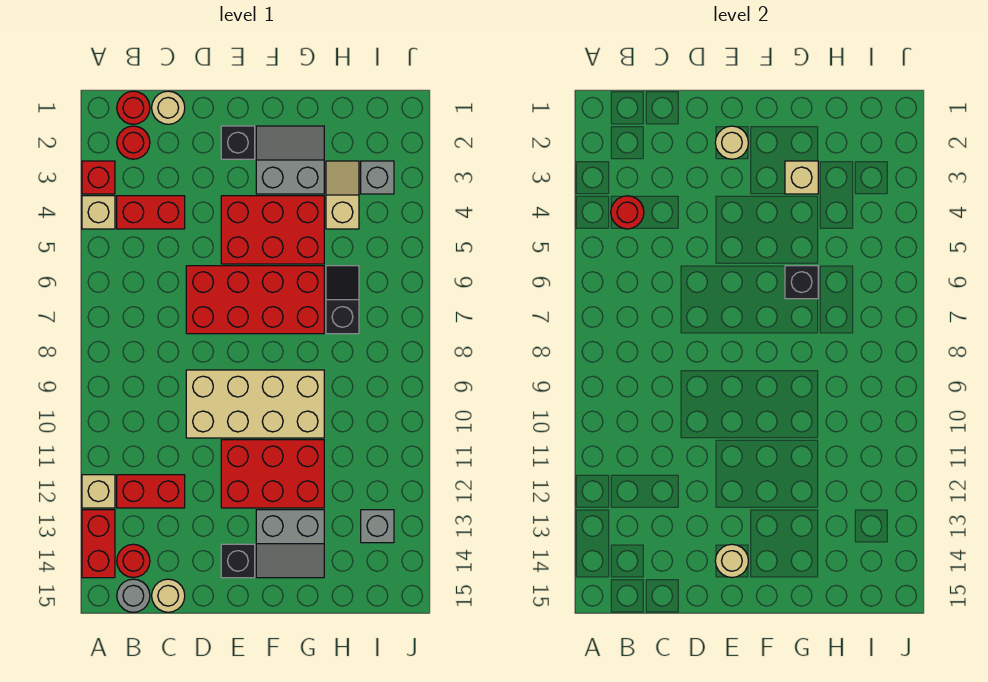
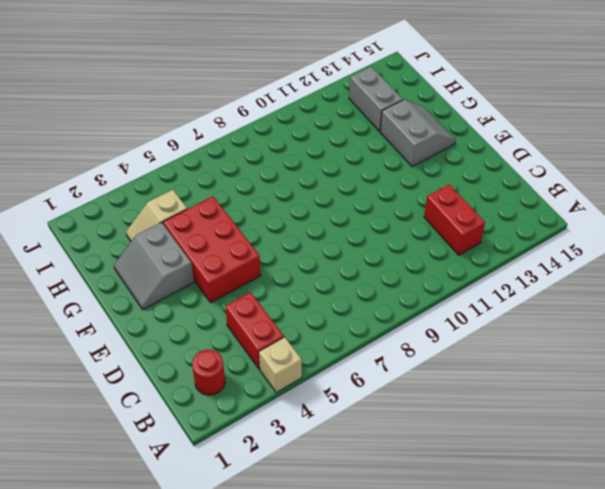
grey brick H13:I13 level 1 -> grey brick I13 level 1
none -> red brick A3 level 1
none -> tan brick A12 level 1
none -> red brick A13:A14 level 1

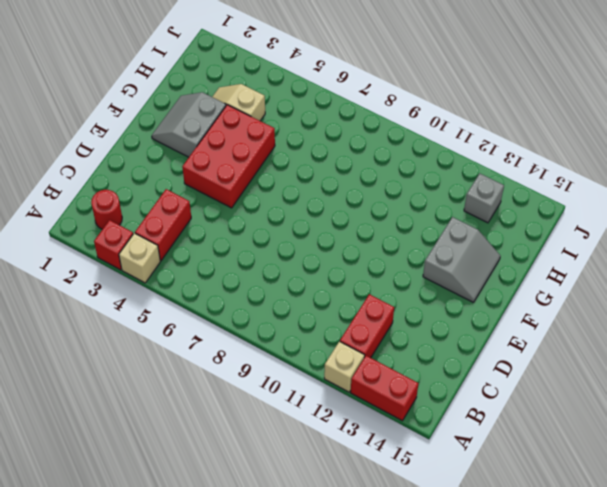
none -> red round brick B1 level 1
none -> red round brick B14 level 1
none -> grey round brick B15 level 1

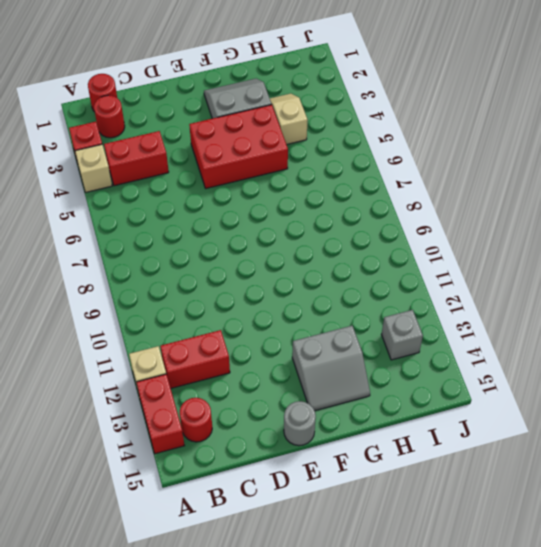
grey round brick E15 level 1 -> grey round brick B15 level 1
none -> tan round brick C1 level 1
none -> tan round brick C15 level 1
none -> red brick D6:G7 level 1

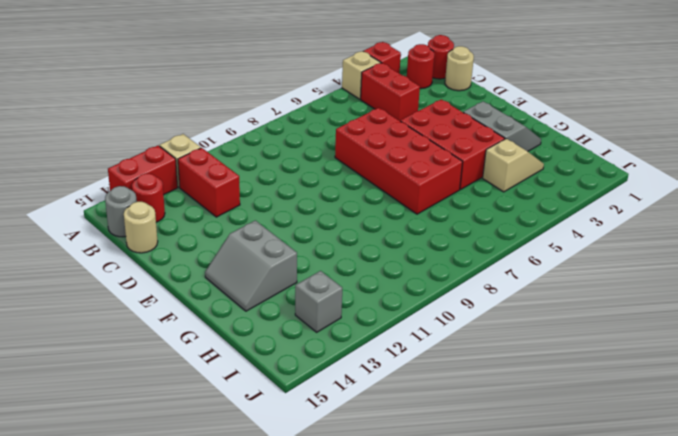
none -> tan brick D9:G10 level 1
none -> black brick E2 level 1
none -> red brick E11:G12 level 1

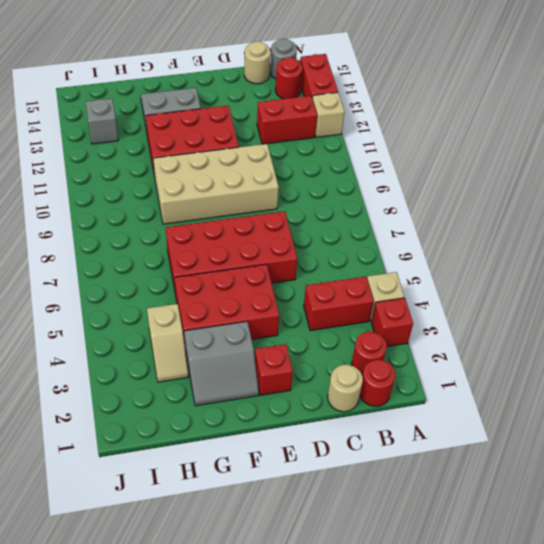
red brick E2 level 1 -> black brick E2 level 1
none -> black brick E14 level 1
none -> black slope H6:H7 level 1 top 7
none -> grey brick I3 level 1

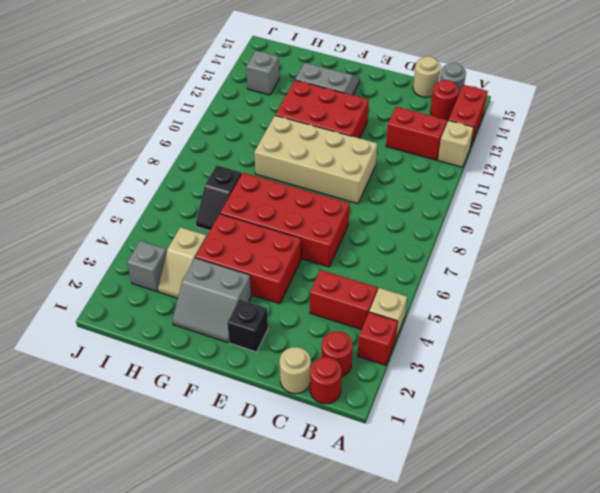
none -> black brick E14 level 1
none -> red round brick B4 level 2
none -> tan round brick E2 level 2

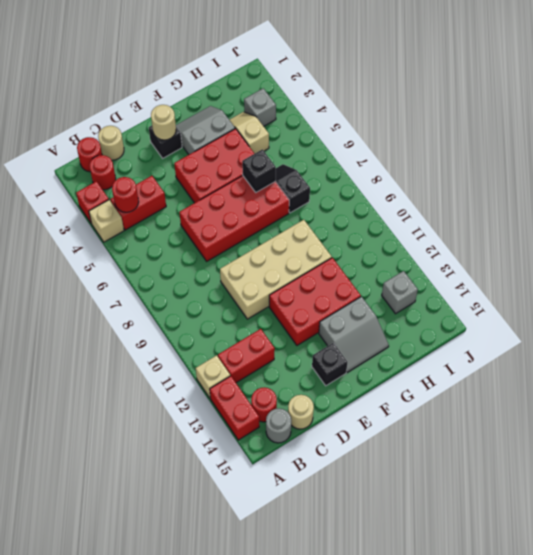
none -> tan round brick E14 level 2
none -> tan brick G3 level 2

